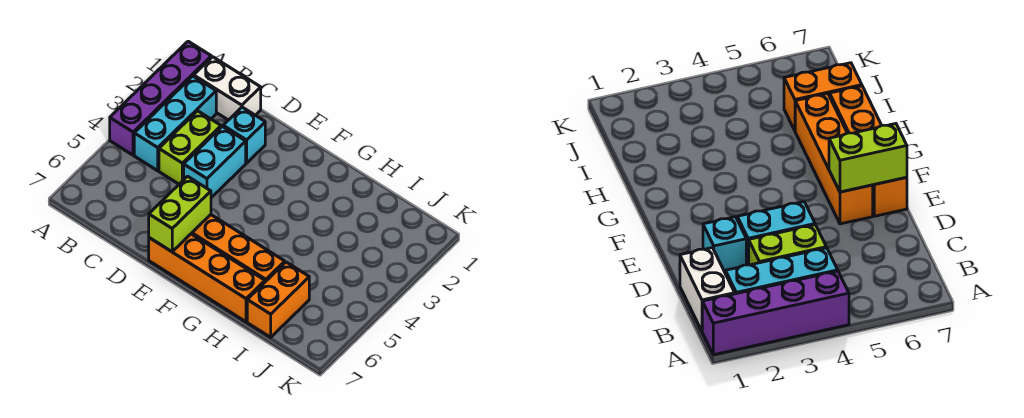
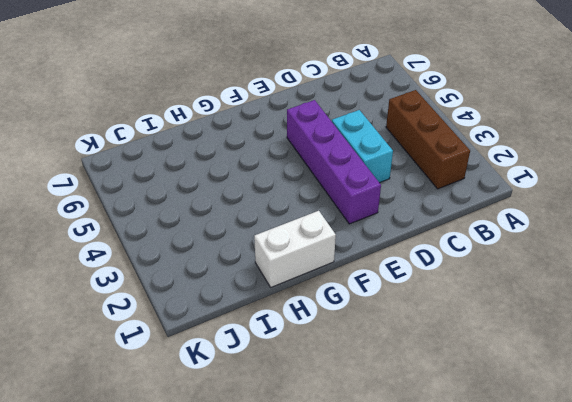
brown brick B2:B4 level 1 -> cyan brick B2:B4 level 1
purple brick E2:E5 level 1 -> purple brick A1:A4 level 1
white brick G1:H1 level 1 -> white brick B1:C1 level 1
none -> lime brick C3:C4 level 1
none -> cyan brick D2 level 1

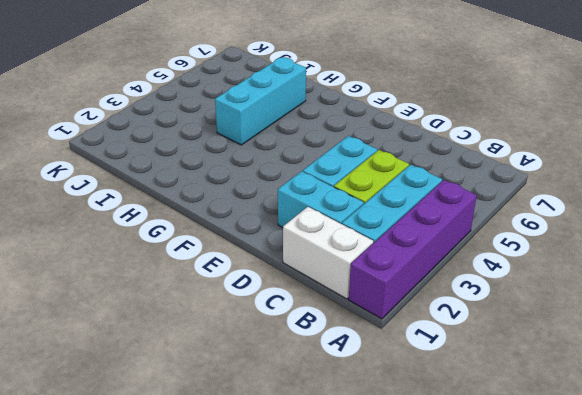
cyan brick C2:D2 level 1 -> cyan brick D2 level 1
cyan brick H4:H6 level 1 -> orange brick E6:H6 level 1
none -> orange brick E7:H7 level 1
none -> orange brick I6:I7 level 1

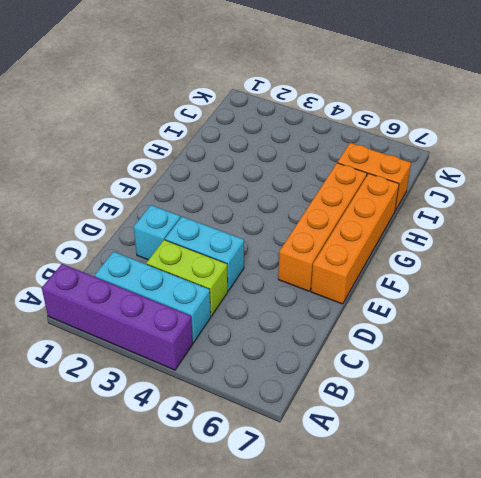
none -> white brick B1:C1 level 1
none -> lime brick E6:E7 level 2

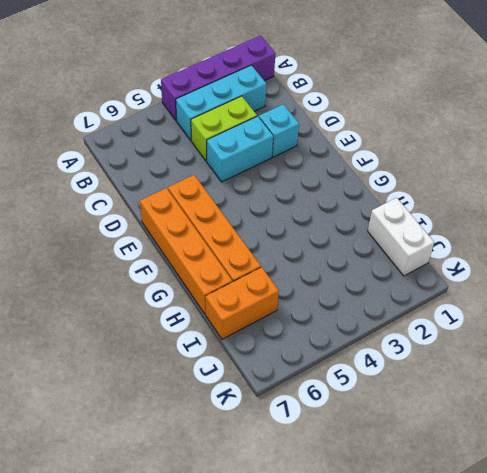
white brick I1:J1 level 1 -> white brick B1:C1 level 1
none -> lime brick E6:E7 level 2

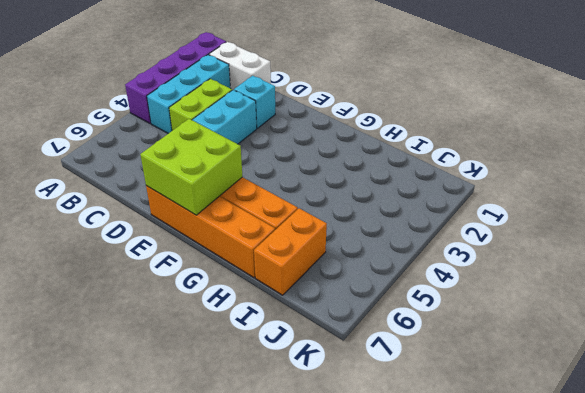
lime brick E6:F7 level 2 -> lime brick E6:E7 level 2

